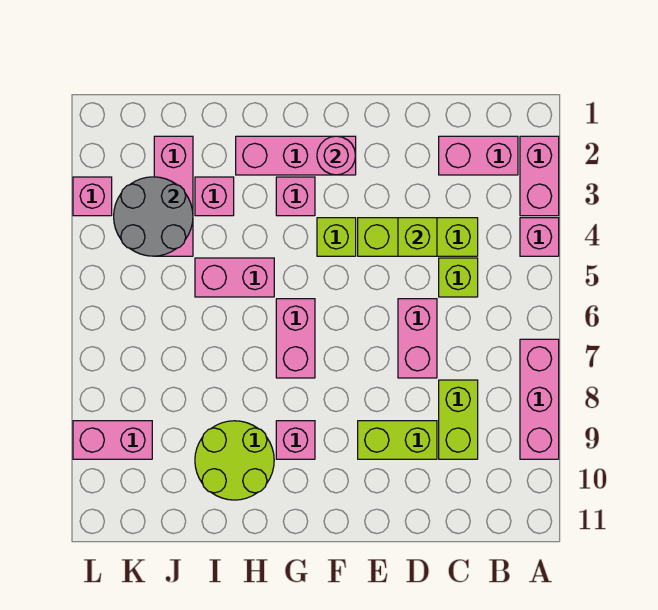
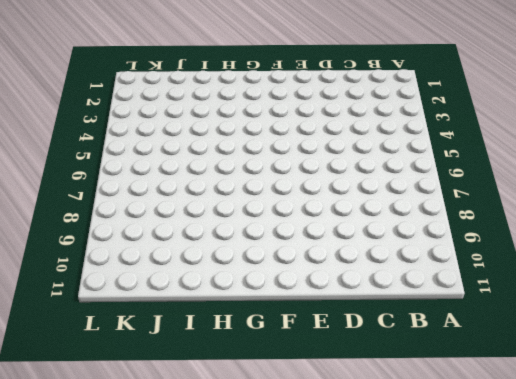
none -> pink brick A2:A3 level 1
none -> pink brick A4 level 1
none -> pink brick A7:A9 level 1

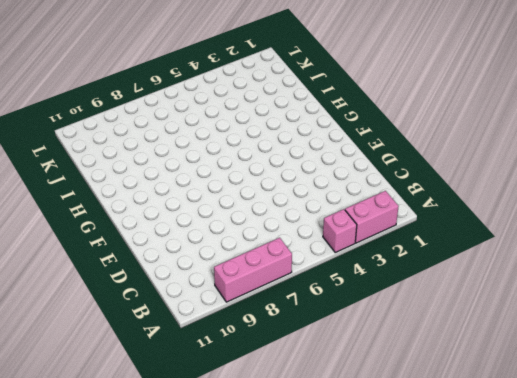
none -> pink brick B2:C2 level 1
none -> lime brick C4:E4 level 1
none -> lime brick C5 level 1

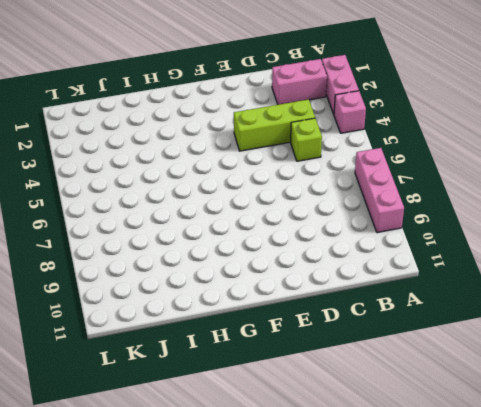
none -> lime brick C8:C9 level 1
none -> pink brick D6:D7 level 1
none -> lime brick D9:E9 level 1

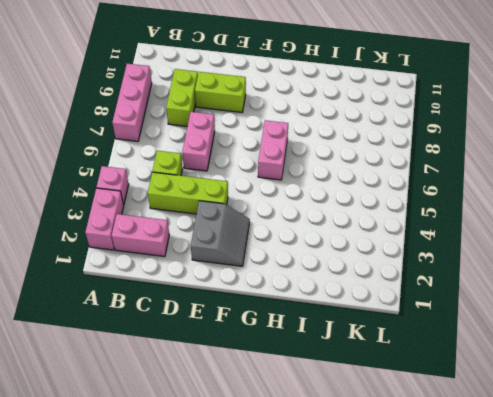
grey slope E2:F3 level 1 top E -> pink brick F2:H2 level 1
none -> lime brick F4 level 1
none -> pink brick G3 level 1
none -> pink brick G9 level 1

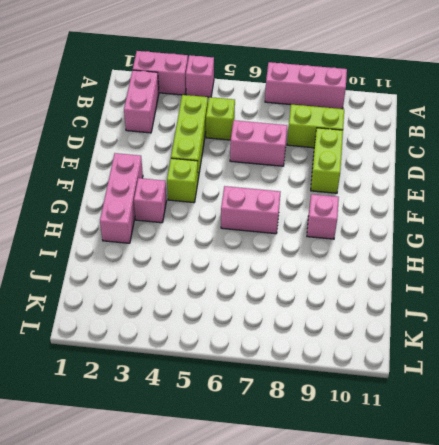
none -> pink brick H5:I5 level 1
none -> lime round brick H9:I10 level 1
none -> pink brick I3 level 1

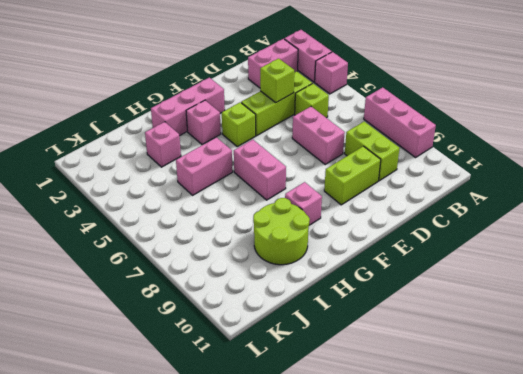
none -> pink brick J2:J4 level 1
none -> pink brick K9:L9 level 1
none -> pink brick L3 level 1

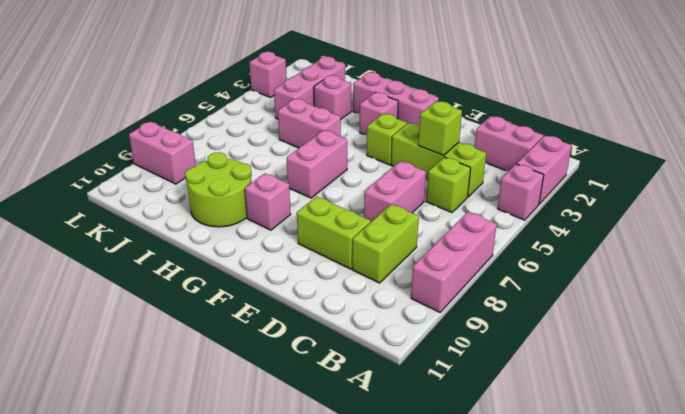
none -> pink round brick F2 level 2
none -> grey round brick J3:K4 level 2

